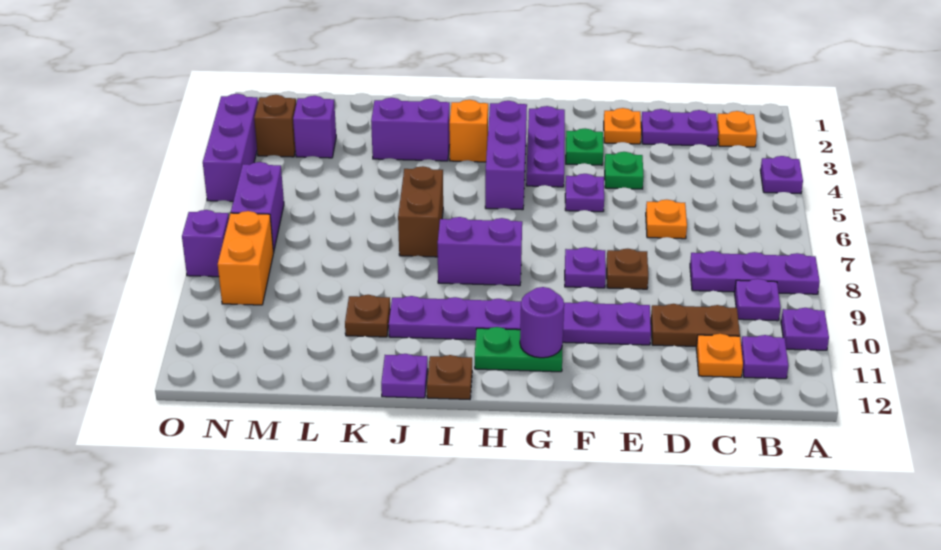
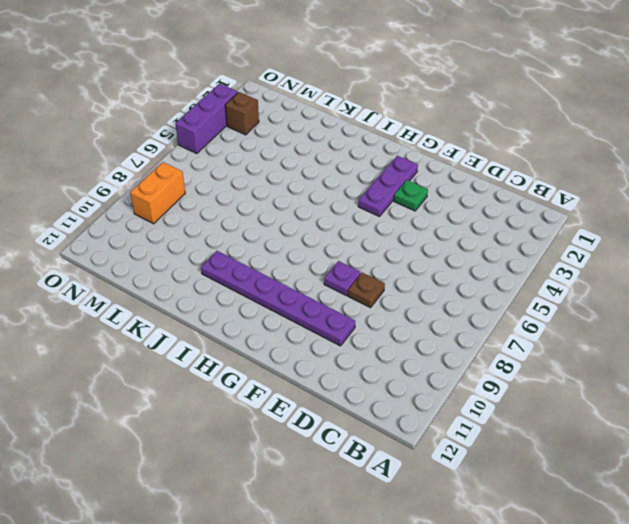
none -> purple plate A4 level 1
none -> purple plate A8:C8 level 1
none -> purple plate A10 level 1
none -> orange plate B2 level 1

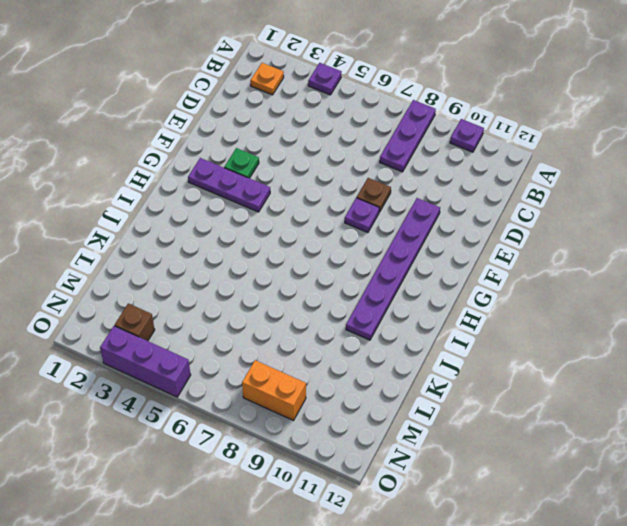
none -> purple plate B9 level 1
none -> purple plate B11 level 1
none -> purple plate C2:D2 level 1
none -> brown plate C10:D10 level 1

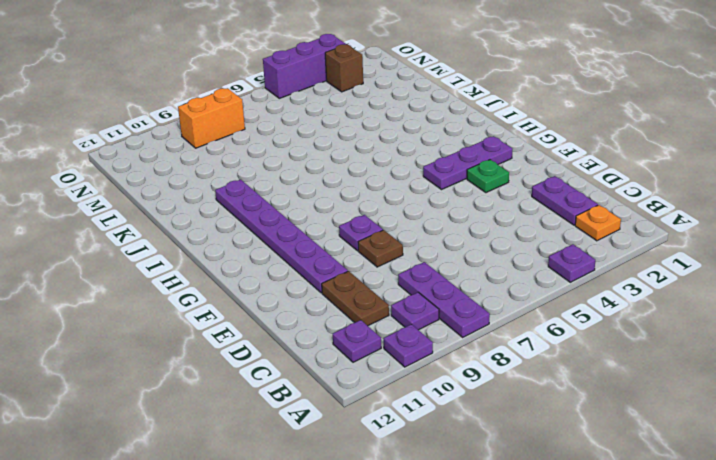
none -> orange plate C11 level 1
none -> orange plate D6 level 1
none -> orange plate E2 level 1
none -> green plate E4 level 1

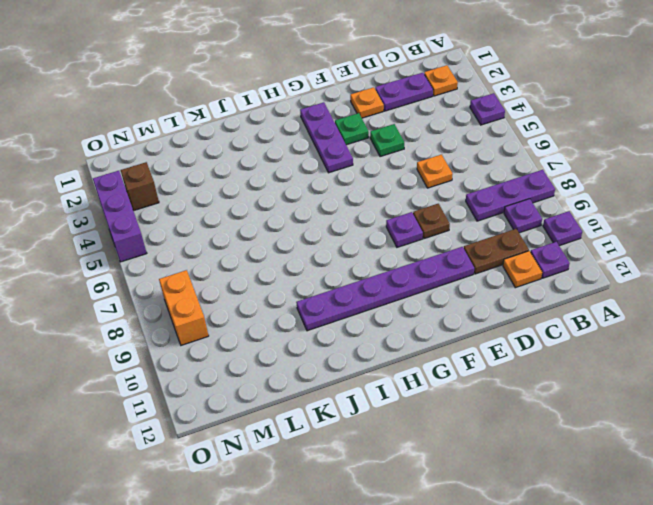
none -> purple plate F5 level 1
none -> green plate G11:H11 level 1
none -> purple brick H3:H5 level 1
none -> purple brick H8:I8 level 1

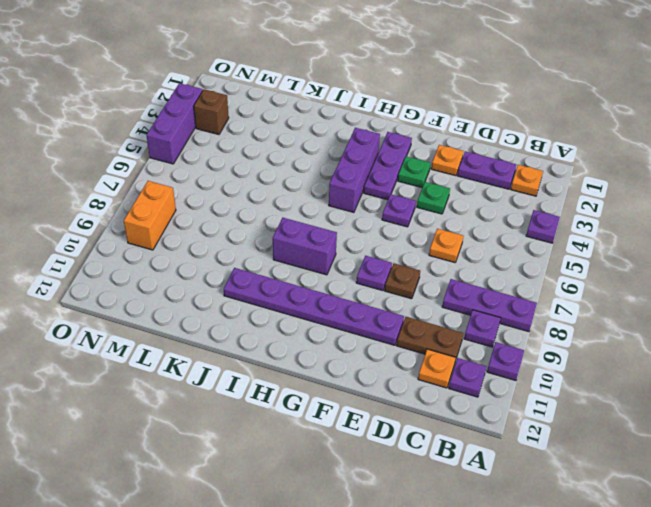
none -> green plate G11:H11 level 1
none -> orange brick I3 level 1
none -> brown plate I12 level 1
none -> purple brick J3:K3 level 1

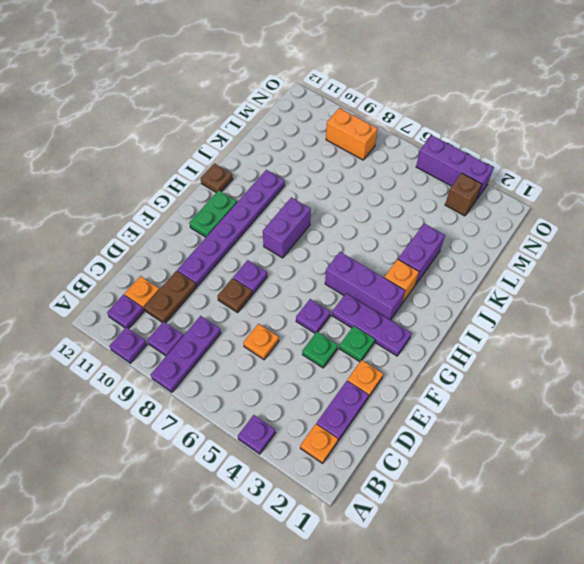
none -> brown brick J6:J7 level 1
none -> purple plate J12 level 1
none -> brown plate K10 level 1
none -> purple brick M3 level 1

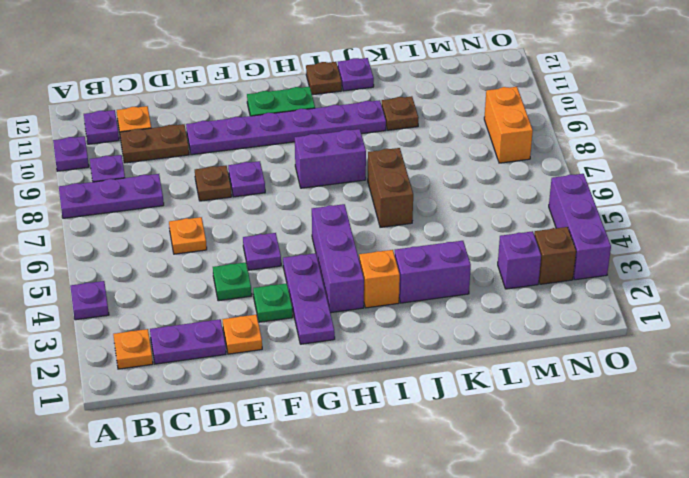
none -> purple brick N6:N7 level 1
none -> purple brick O8 level 1
none -> purple round brick G11 level 2

